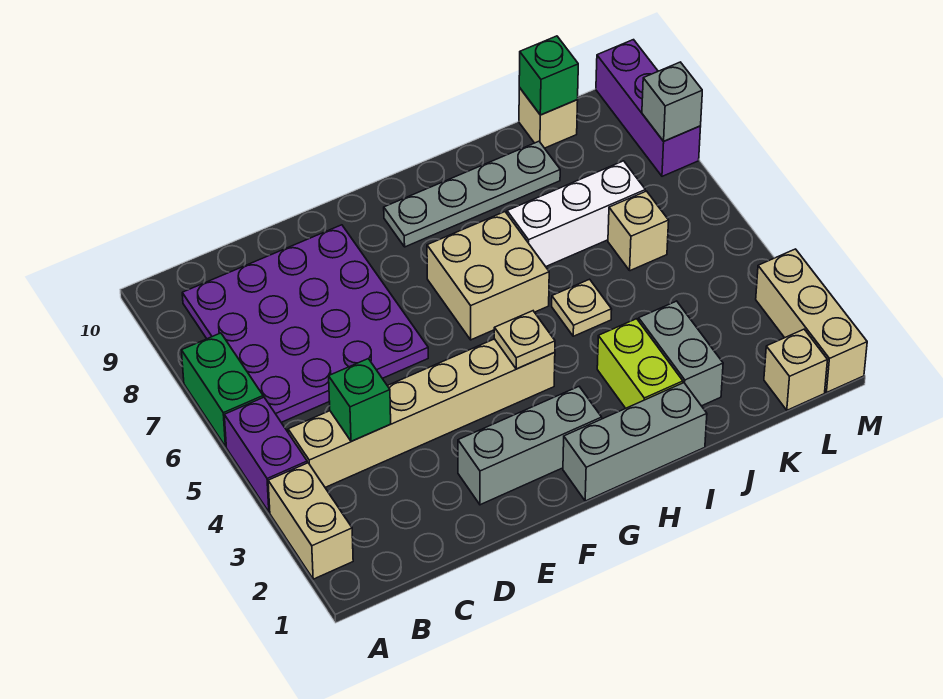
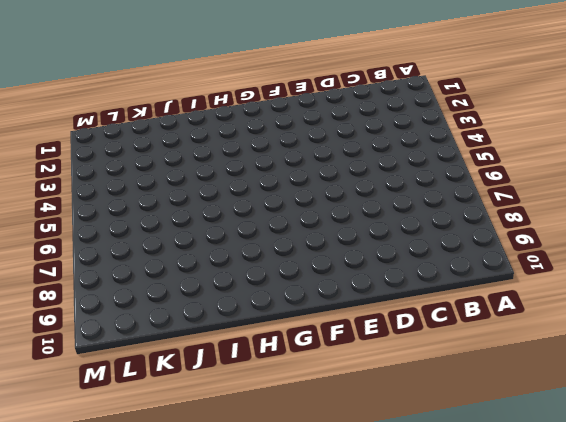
none -> tan brick A2:A3 level 1
none -> purple brick A4:A5 level 1
none -> green brick A6:A7 level 1

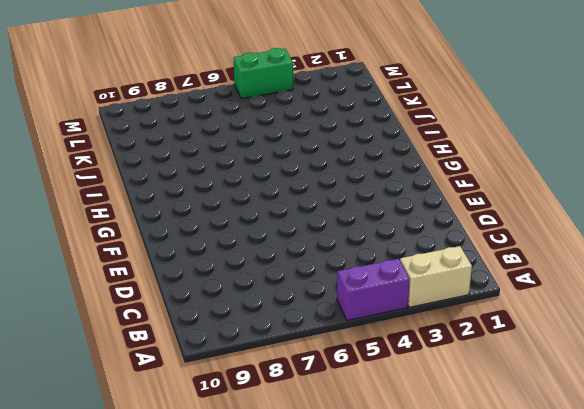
green brick M4:M5 level 1 -> green brick A6:A7 level 1
none -> tan brick B4:G4 level 1
none -> purple plate B6:E9 level 1
none -> grey brick E2:G2 level 1

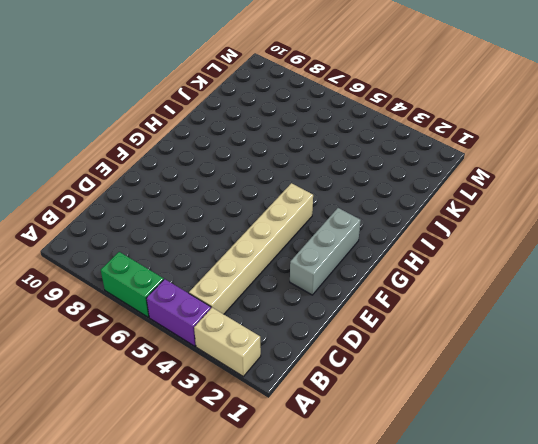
none -> purple plate B6:E9 level 1
none -> grey brick G1:I1 level 1
none -> tan brick G6:H7 level 1

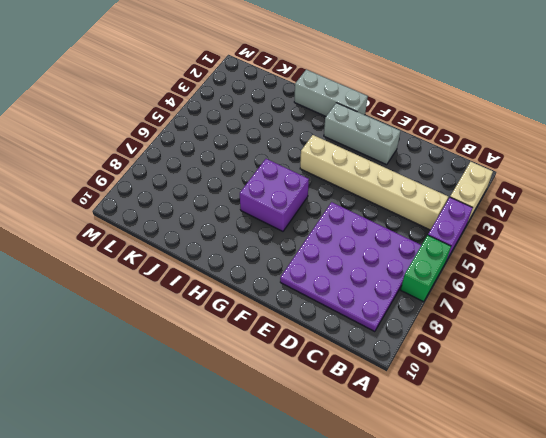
purple brick G6:H7 level 1 -> tan brick G6:H7 level 1
none -> grey plate G9:J9 level 1
none -> lime brick I2:I3 level 1
none -> tan plate I5 level 1

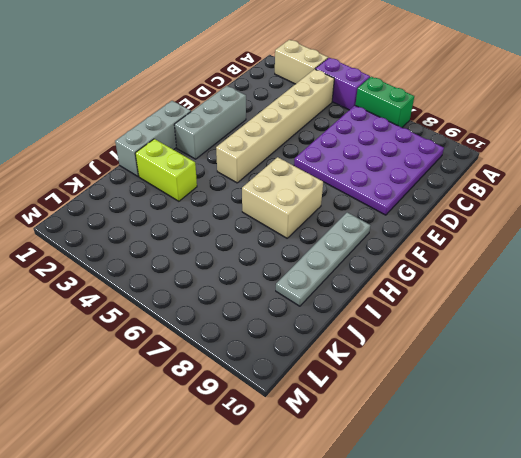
none -> tan plate I5 level 1
none -> white brick I7:K7 level 1
none -> grey brick J2:J3 level 1

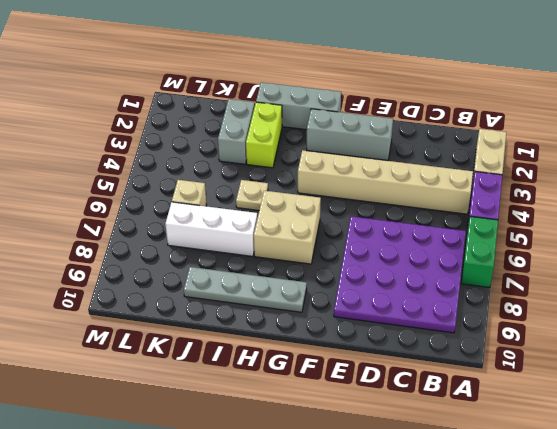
none -> tan brick K10 level 1
none -> tan brick L1 level 1
none -> tan brick M1:M3 level 1

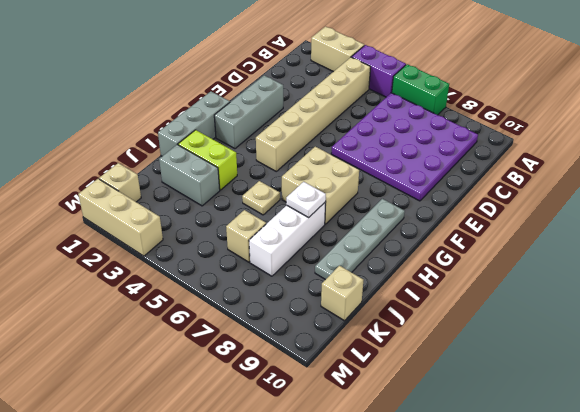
white plate I7 level 2 -> none
none -> purple brick M8:M10 level 1
none -> green brick C4 level 2
none -> tan plate G4 level 2

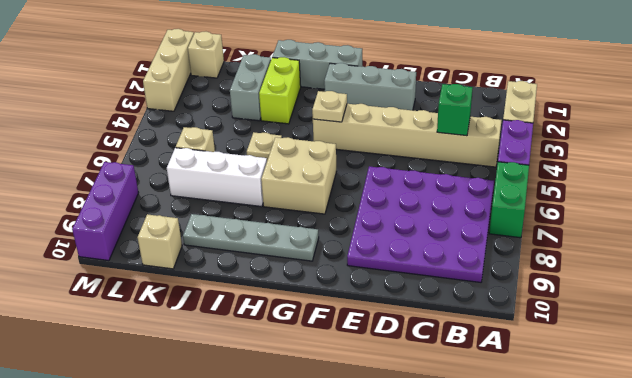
none -> green brick K10 level 2
none -> grey brick M8 level 2

